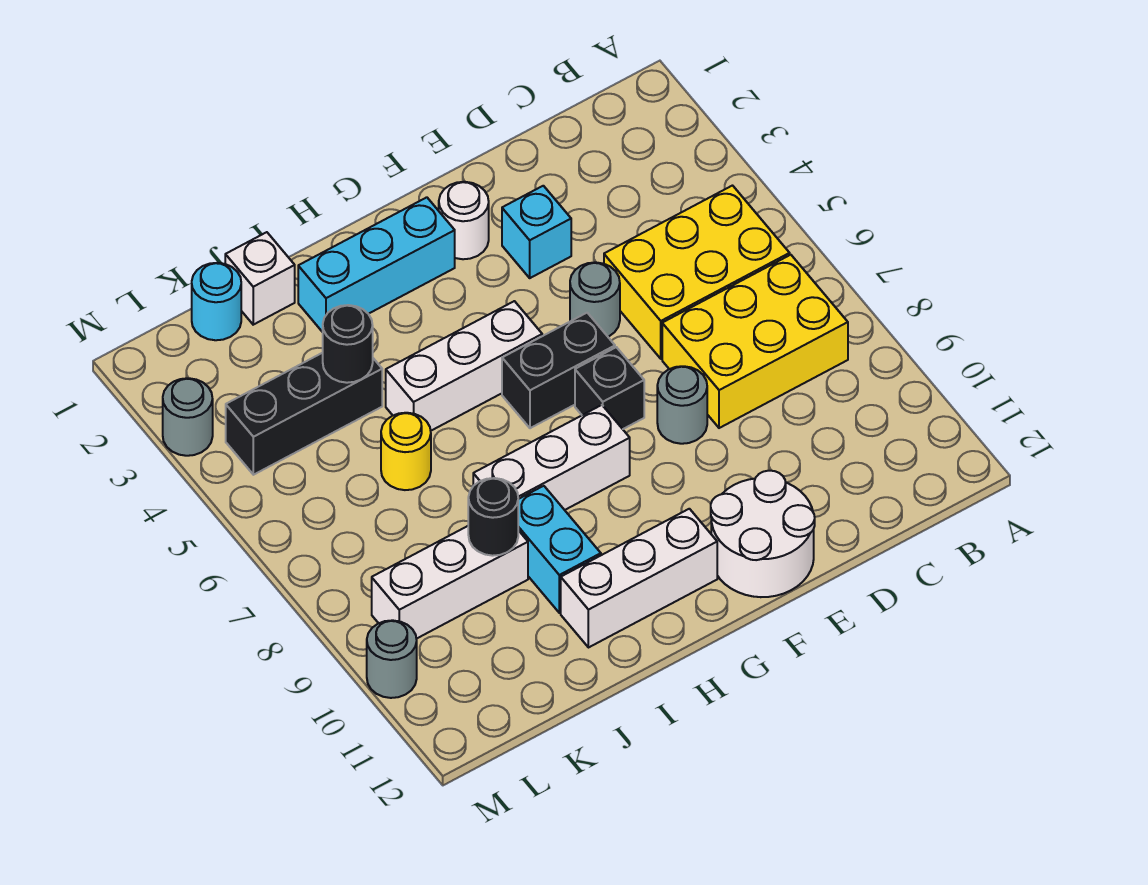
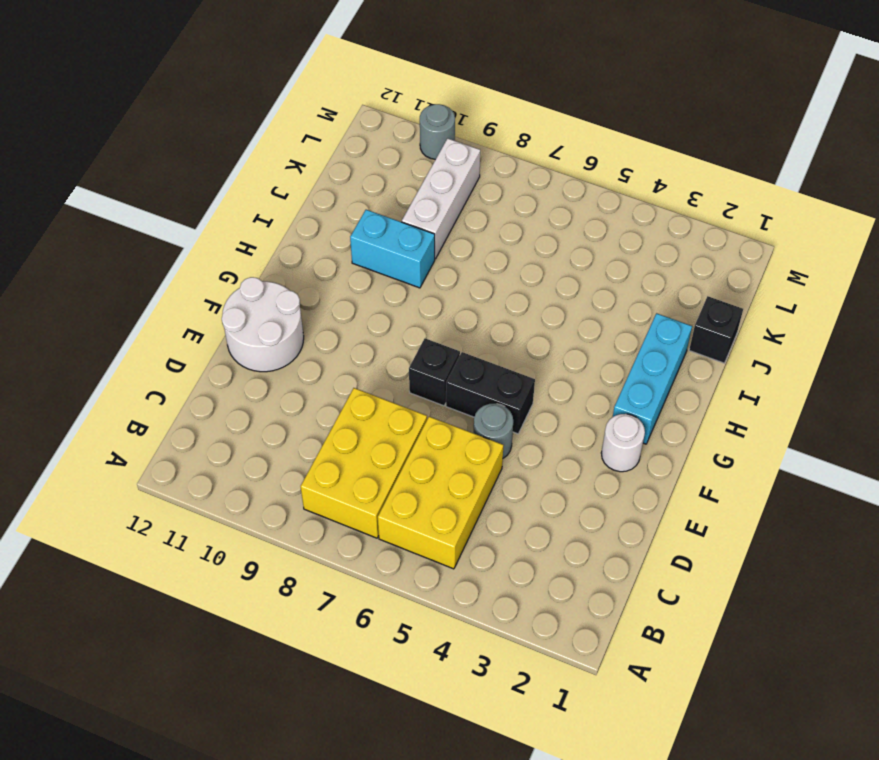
black brick F5:F6 level 1 -> black brick F6:G6 level 1
black brick J1 level 1 -> white brick J1 level 1
none -> cyan brick E3 level 1
none -> grey round brick E8 level 1
none -> white brick G5:I5 level 1

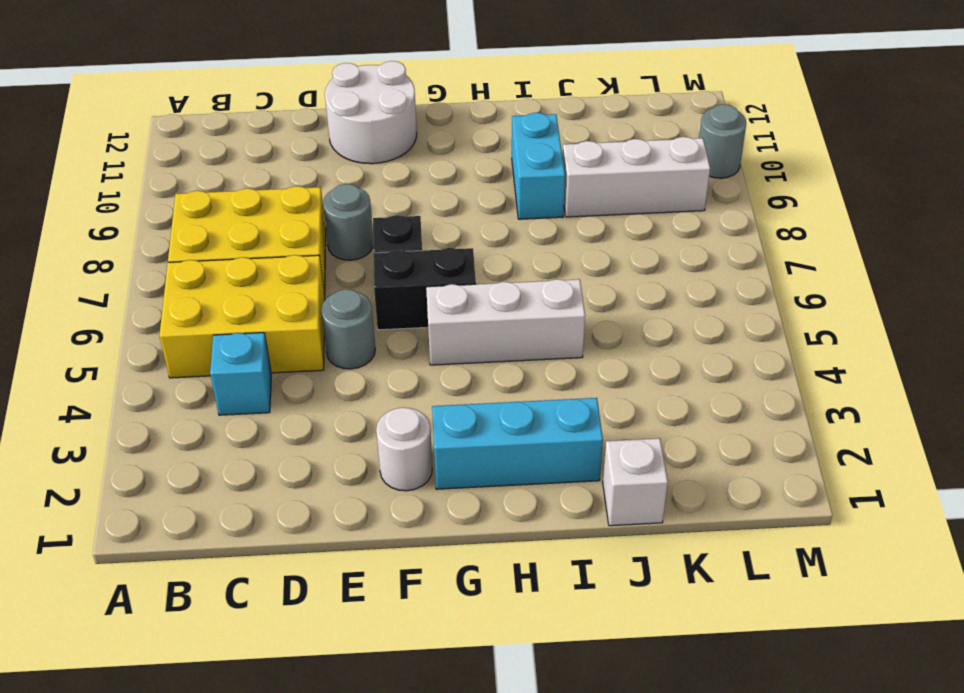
cyan brick C4 level 1 -> cyan brick E3 level 1
none -> white brick G8:I8 level 1
none -> white brick G11:I11 level 1
none -> black brick J4:L4 level 1

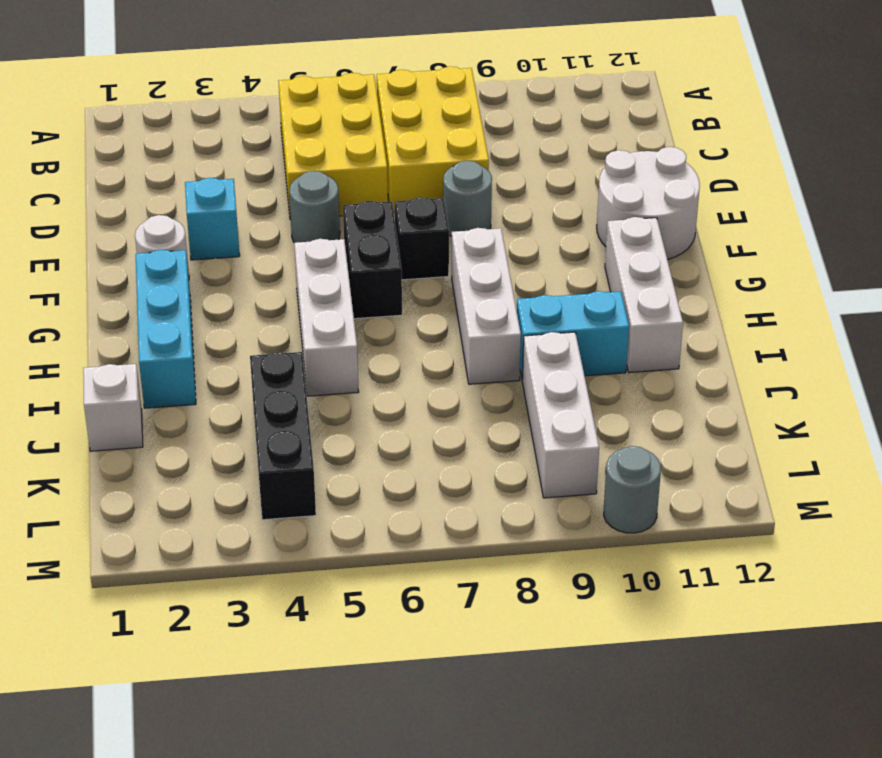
none -> yellow round brick J6 level 1
none -> cyan round brick K1 level 1
none -> grey round brick M3 level 1

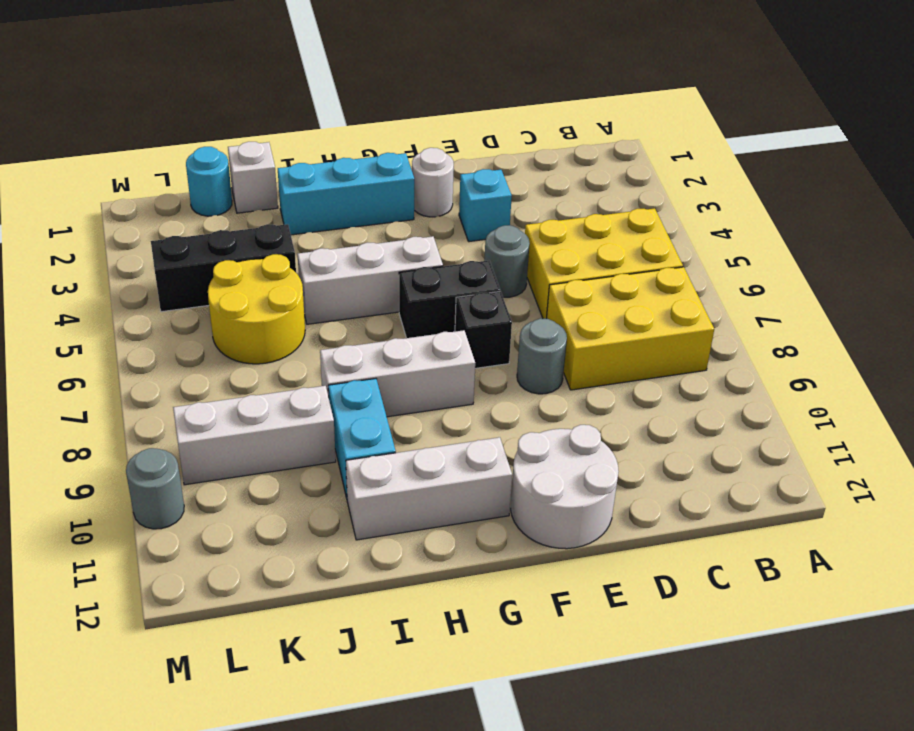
yellow round brick J5:K6 level 1 -> yellow round brick J6 level 1
none -> grey round brick M3 level 1
none -> black round brick J4 level 2
none -> black round brick J9 level 2

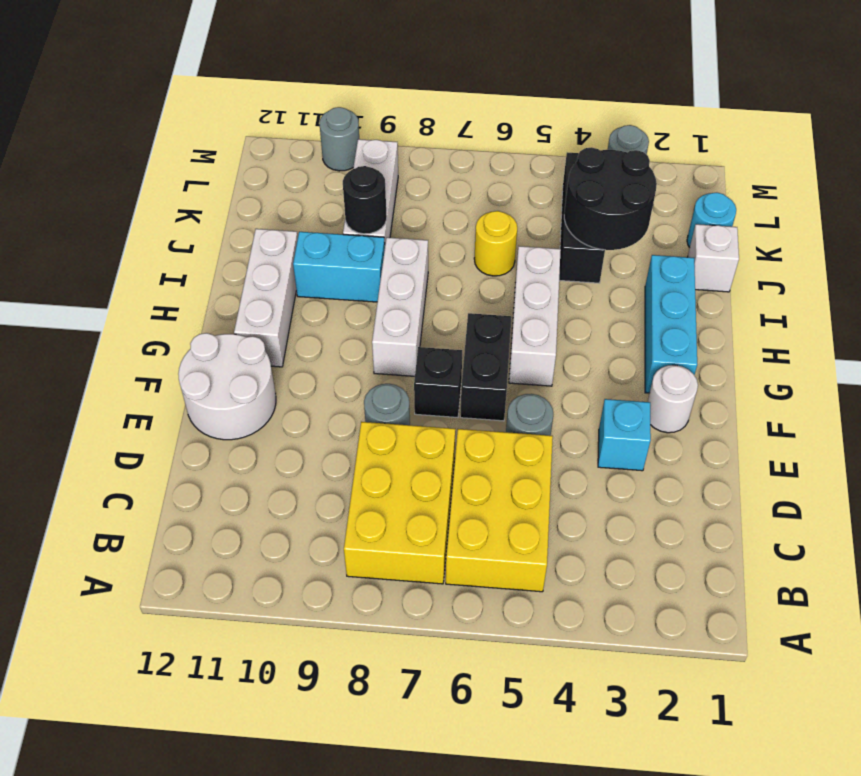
black round brick J3:K4 level 2 -> black round brick J4 level 2

